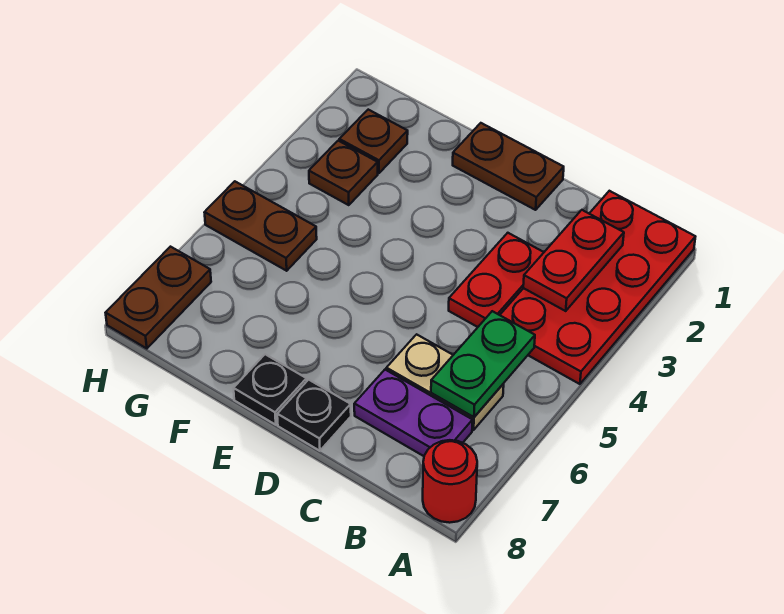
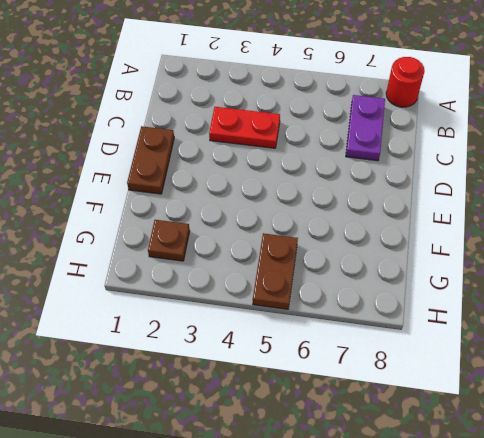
none -> red plate A1:B4 level 1
none -> tan plate B6:C6 level 1
none -> black plate D8 level 1

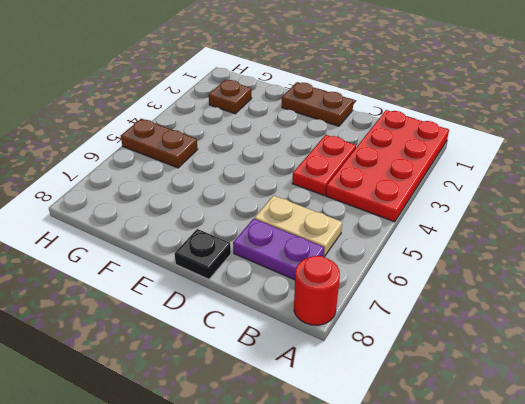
none -> black plate E8 level 1
none -> brown plate G3 level 1
none -> brown plate H7:H8 level 1

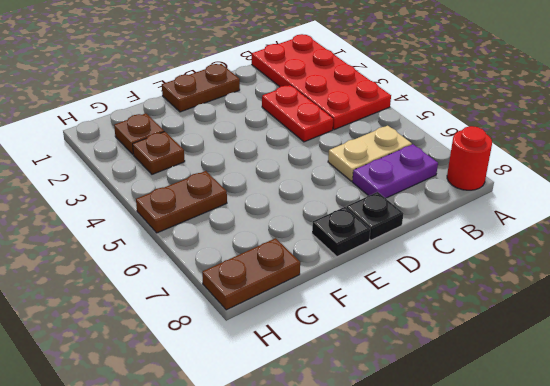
brown plate G8:H8 level 1 -> brown plate H7:H8 level 1
none -> red plate B2:B3 level 2
none -> green plate B5:B6 level 2

